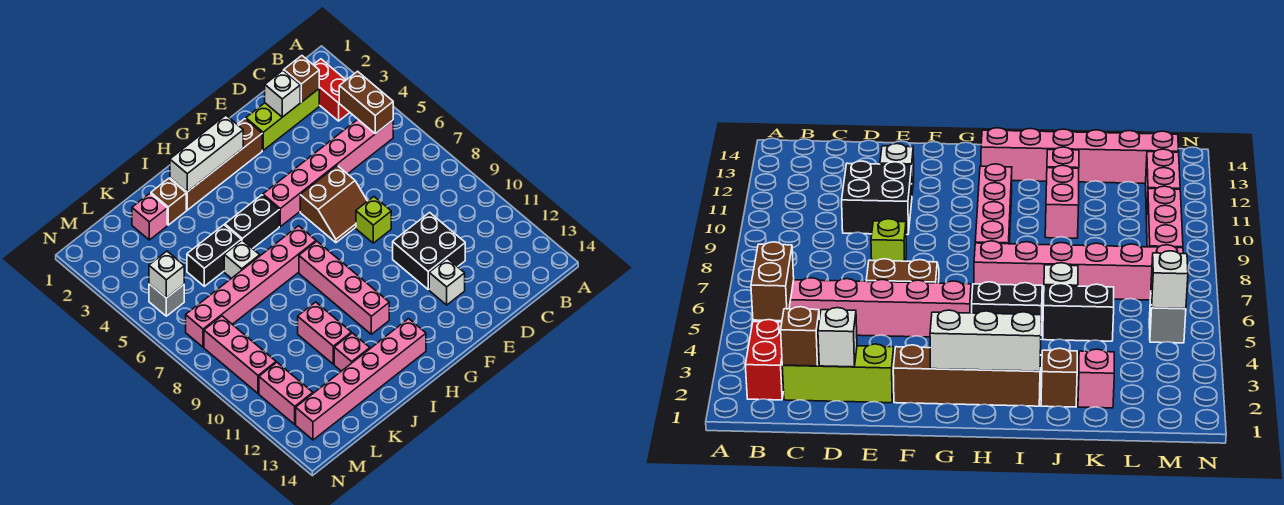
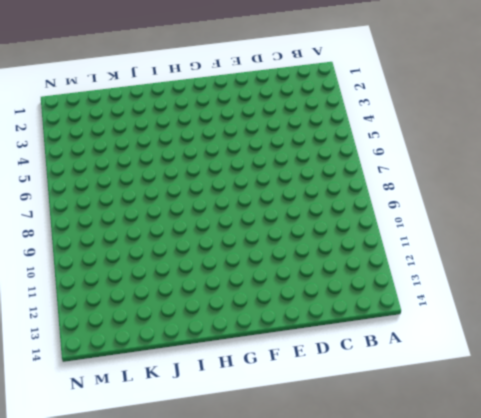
none -> red brick B2:B3 level 1
none -> pink brick B5:G5 level 1
none -> lime brick C2:E2 level 1

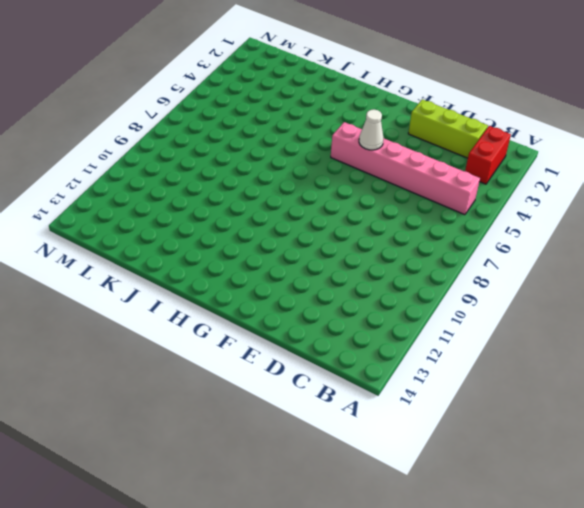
white cone F5 level 2 -> none
none -> black brick D10:E11 level 1
none -> brown slope E6:F7 level 1 top 6
none -> lime brick E8 level 1

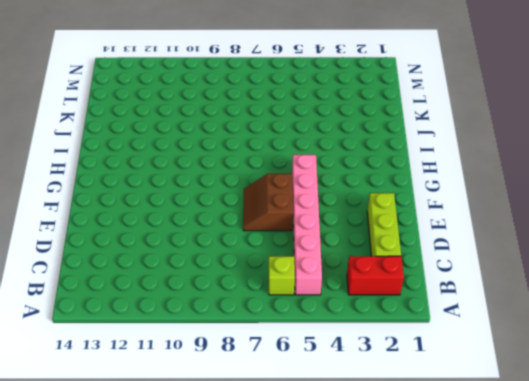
lime brick B6 level 1 -> lime brick E8 level 1
none -> black brick D10:E11 level 1
none -> white brick E12 level 1
none -> brown brick F2:I2 level 1

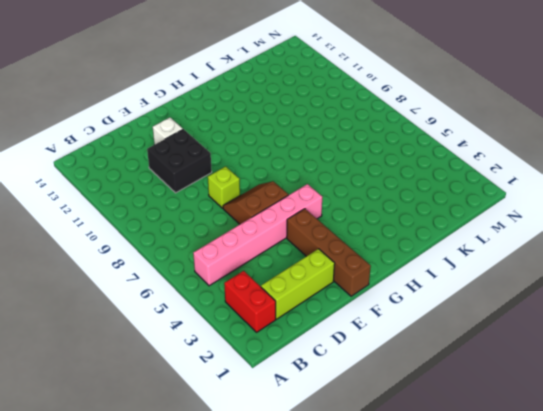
brown brick F1:F4 level 1 -> brown brick F2:I2 level 1
none -> black brick H5:I5 level 1
none -> pink brick H7:M7 level 1
none -> pink brick H8:H11 level 1

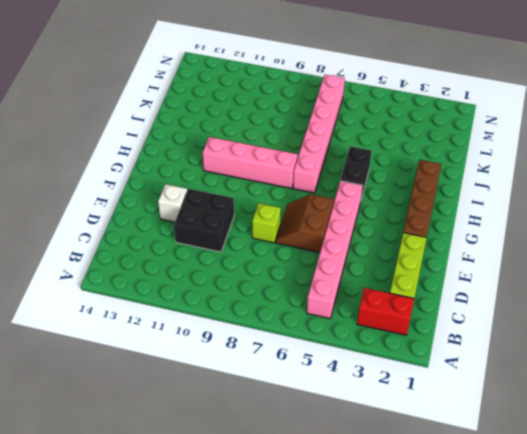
none -> pink brick H13:M13 level 1
none -> brown brick J2 level 1
none -> black brick J5:K5 level 1

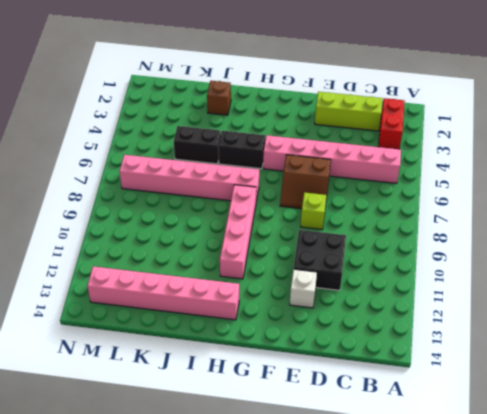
none -> brown brick F2:I2 level 1
none -> white brick J6 level 1
none -> pink brick J10:J11 level 1

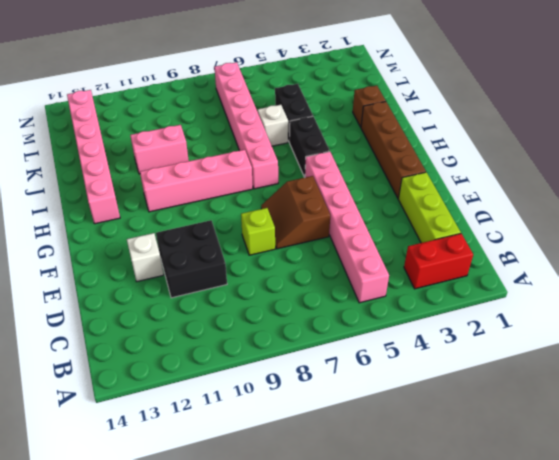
none -> pink brick J12 level 1
none -> pink brick K2 level 1
none -> grey brick M5 level 1

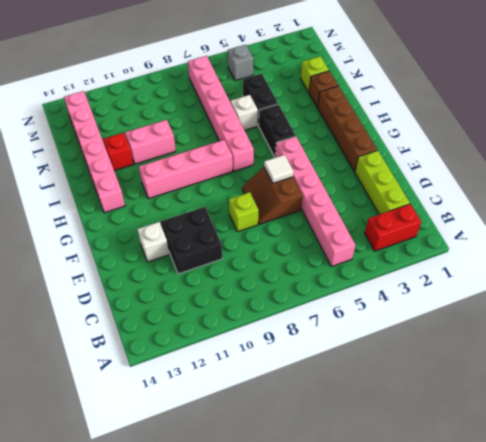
white tile F6 level 2 -> none
red brick J12 level 1 -> pink brick J12 level 1
lime brick K2 level 1 -> pink brick K2 level 1
none -> pink brick M8:M10 level 1
none -> pink brick M11:M12 level 1
none -> brown brick B4:B5 level 2

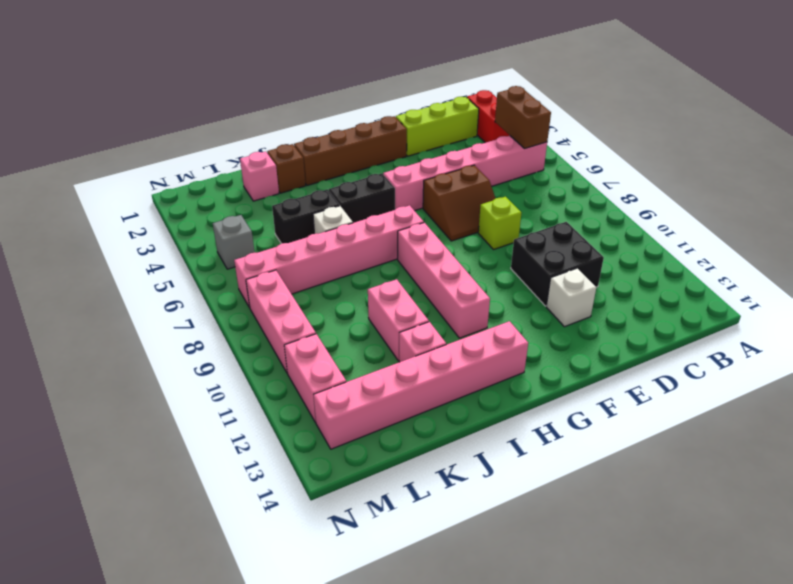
none -> brown brick C2 level 2
none -> white brick D2 level 2
none -> white brick G2:I2 level 2

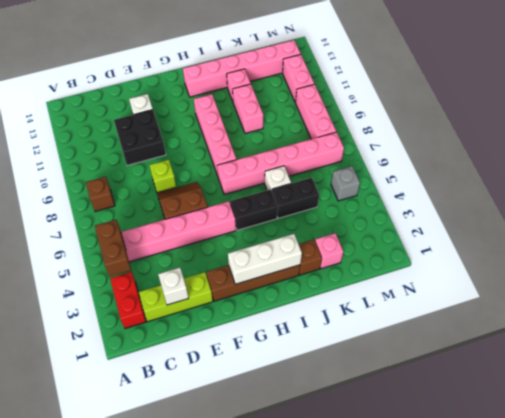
brown brick B8 level 1 -> brown brick C2 level 2
none -> white brick M5 level 2

